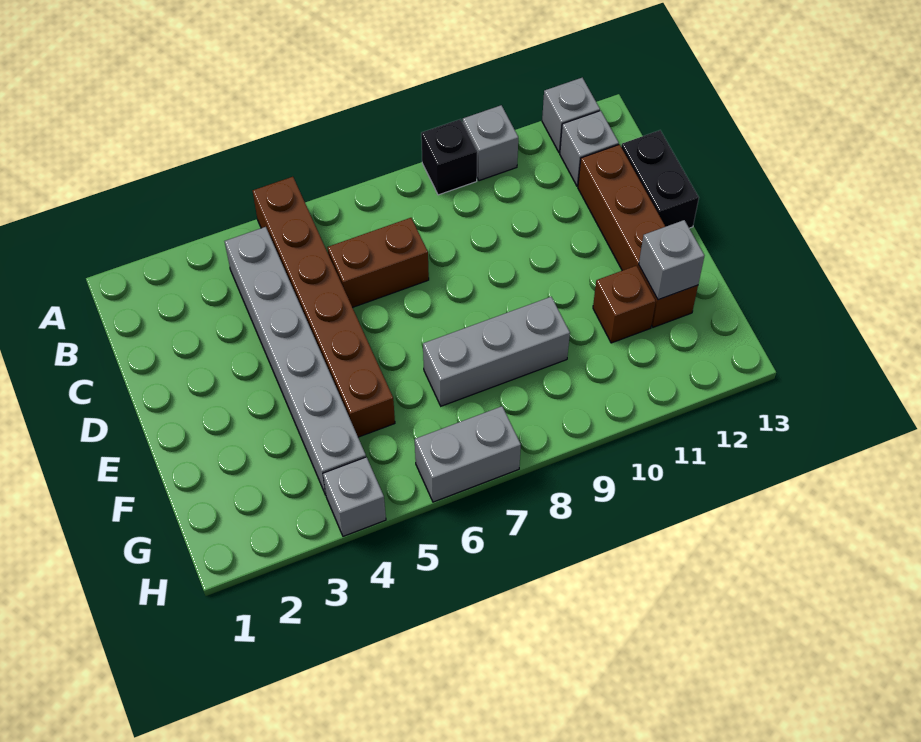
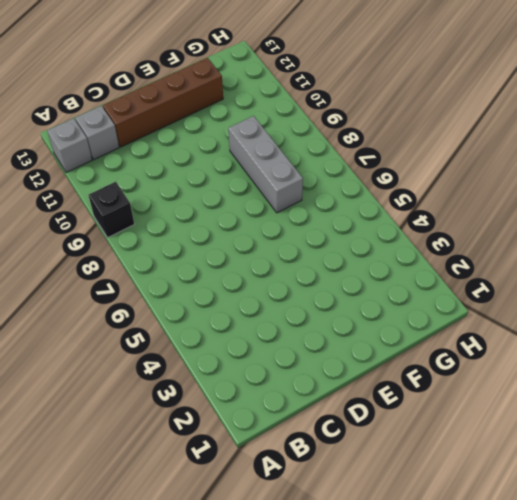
none -> brown brick A5:F5 level 1
none -> grey brick A10 level 1
none -> grey brick B4:G4 level 1

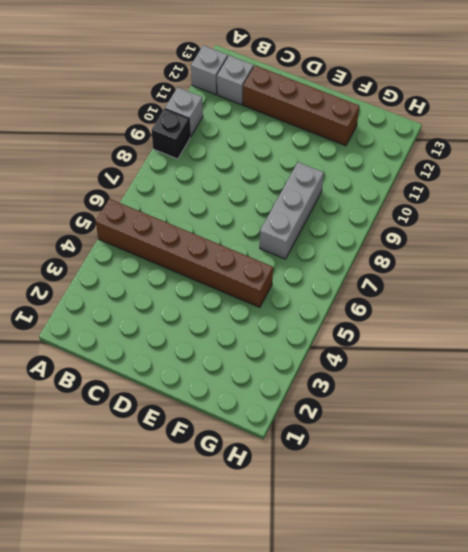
none -> grey brick B4:G4 level 1
none -> brown brick C6:C7 level 1
none -> black brick C13:D13 level 1

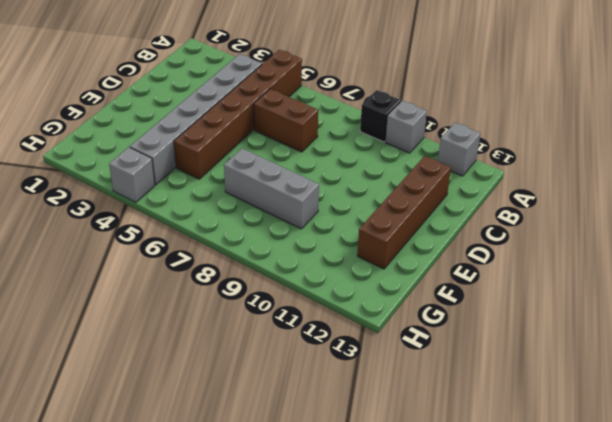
none -> grey brick B12 level 1
none -> black brick C13:D13 level 1
none -> brown brick F11 level 1

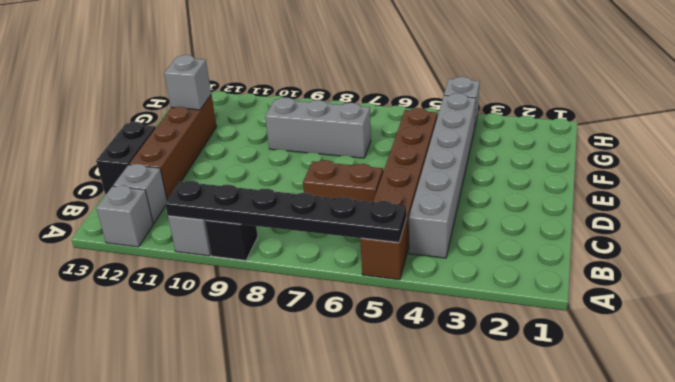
black plate A5:A10 level 2 -> none
none -> brown brick F11 level 1
none -> grey brick H6:H7 level 1

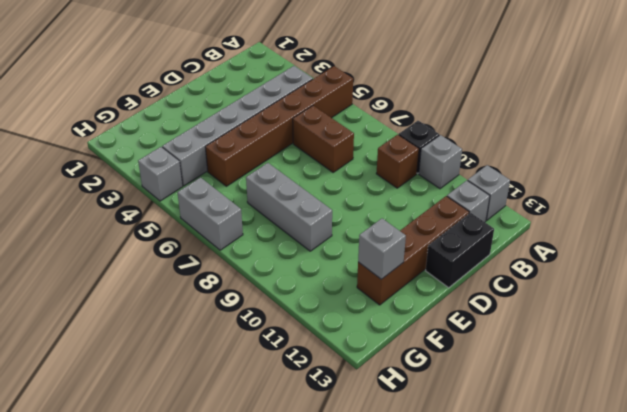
brown brick B9 level 1 -> brown brick F11 level 1

